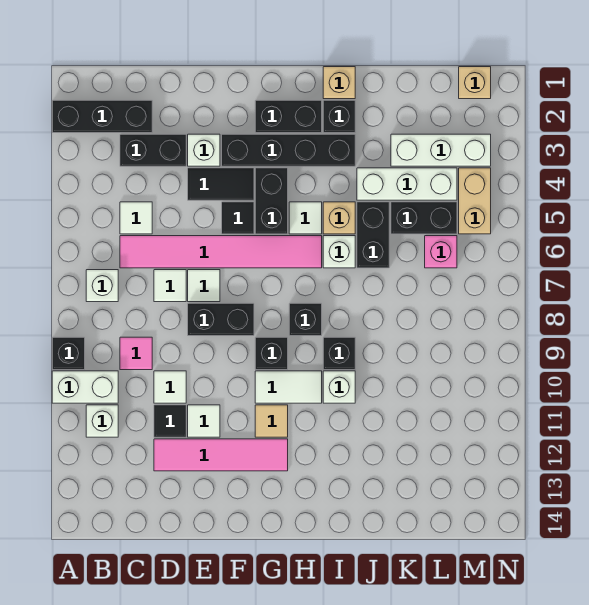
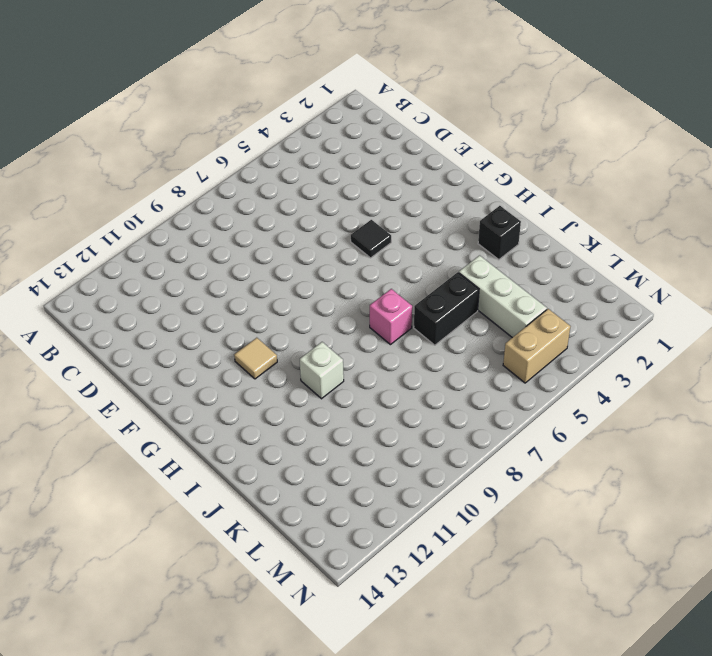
pink brick I7 level 1 -> pink brick L6 level 1
none -> black brick A2:C2 level 1
none -> black brick A9 level 1
none -> white brick A10:B10 level 1
none -> white brick B7 level 1

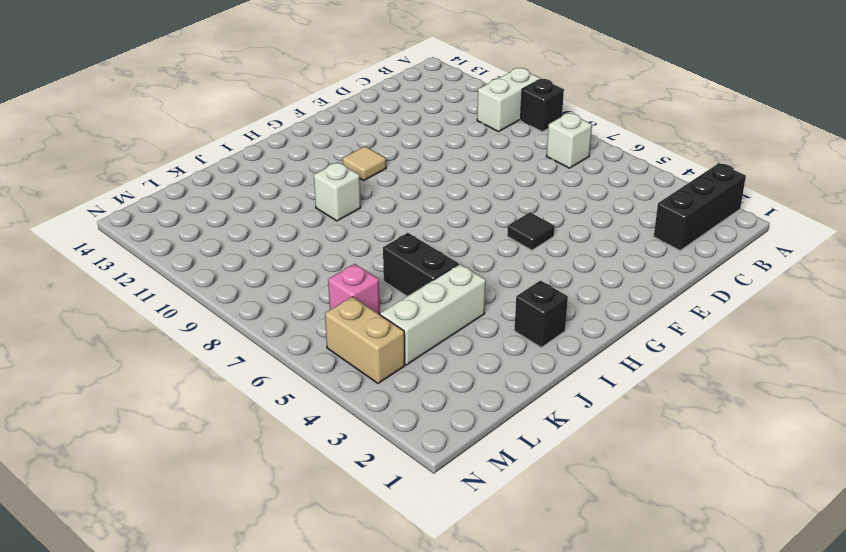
none -> white brick B11 level 1
none -> black brick C3:D3 level 1
none -> white tile C5 level 1
none -> pink tile C6:H6 level 1

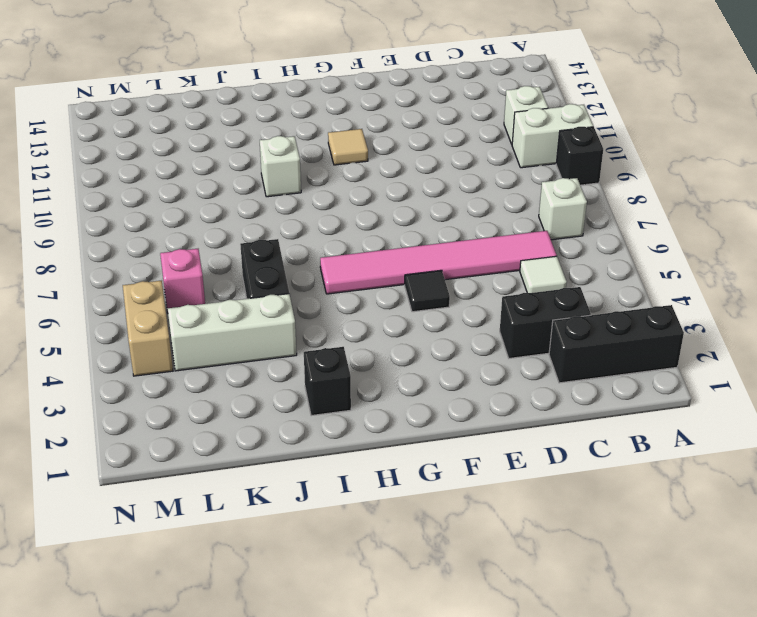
none -> pink tile C9 level 1
none -> white tile D7 level 1
none -> white tile D10 level 1
none -> black tile D11 level 1

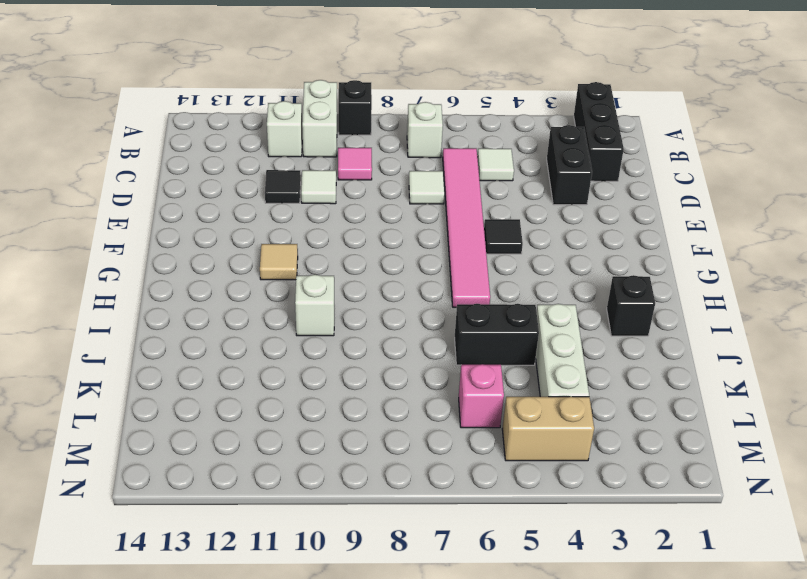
none -> pink tile D12:G12 level 1
none -> white brick E3 level 1
none -> black tile E4:F4 level 1
none -> white tile E7 level 1

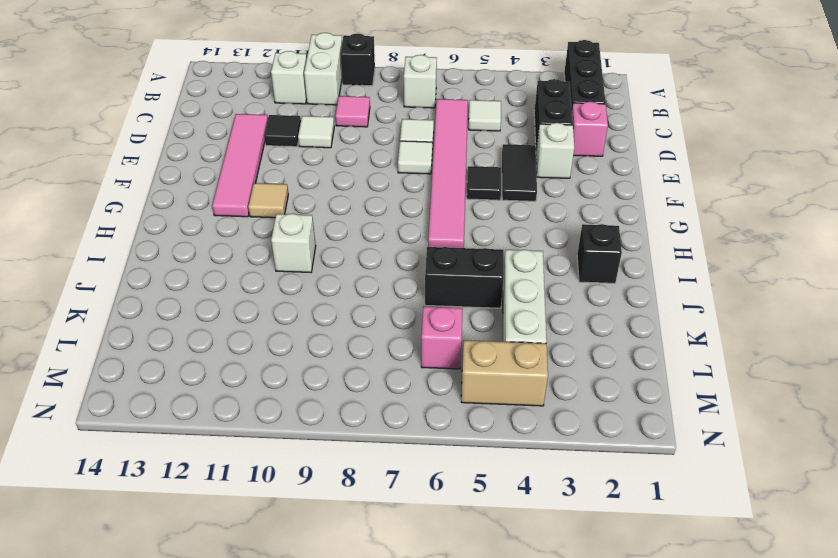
pink brick D2 level 1 -> none
none -> black brick E8:F8 level 1
none -> white tile E11 level 1
none -> black brick F3:I3 level 1
none -> black brick G2:H2 level 1

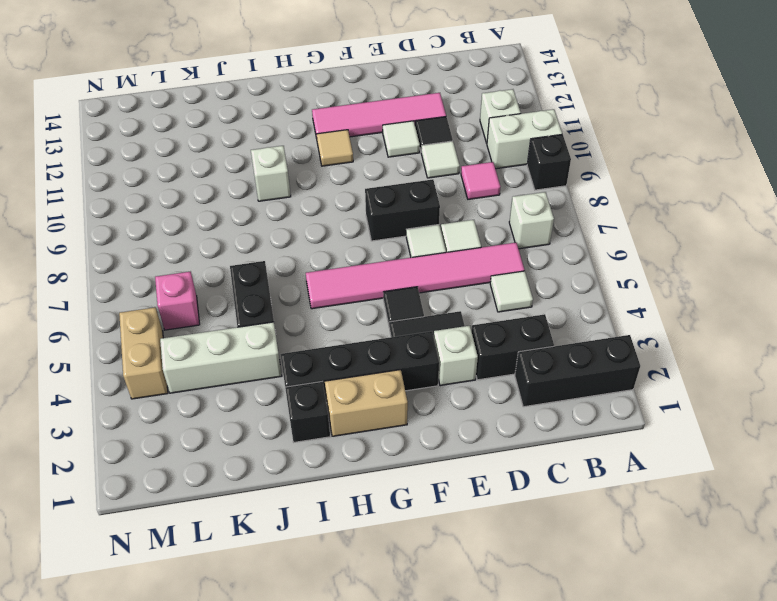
tan brick G2:H2 level 1 -> black brick G2:H2 level 1
none -> black brick G4:G5 level 1
none -> black brick G9 level 1
none -> white tile G10:H10 level 1
none -> white tile H5 level 1

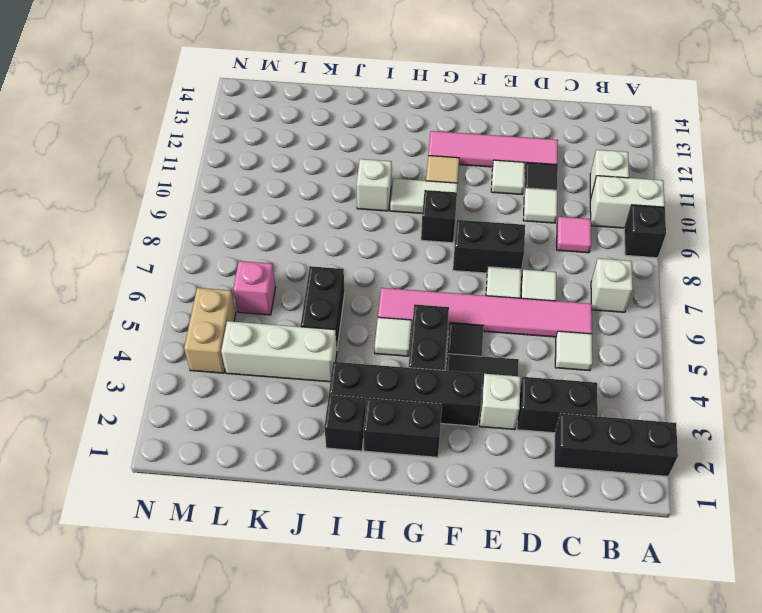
none -> black brick H8 level 1
none -> tan brick I1 level 1
none -> tan brick I5 level 1
none -> white brick I6 level 1

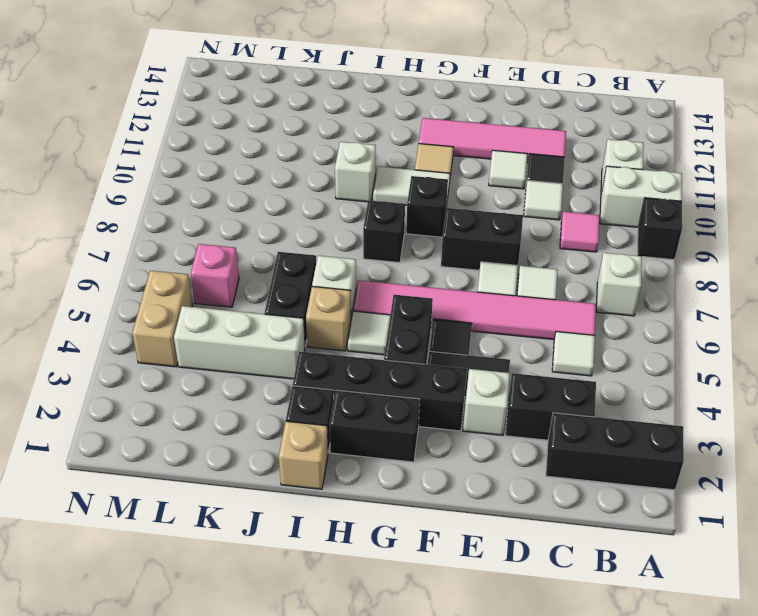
none -> black brick I9 level 1
none -> white brick K3:M3 level 1
none -> black brick K5:L5 level 1
none -> tan brick M1 level 1

